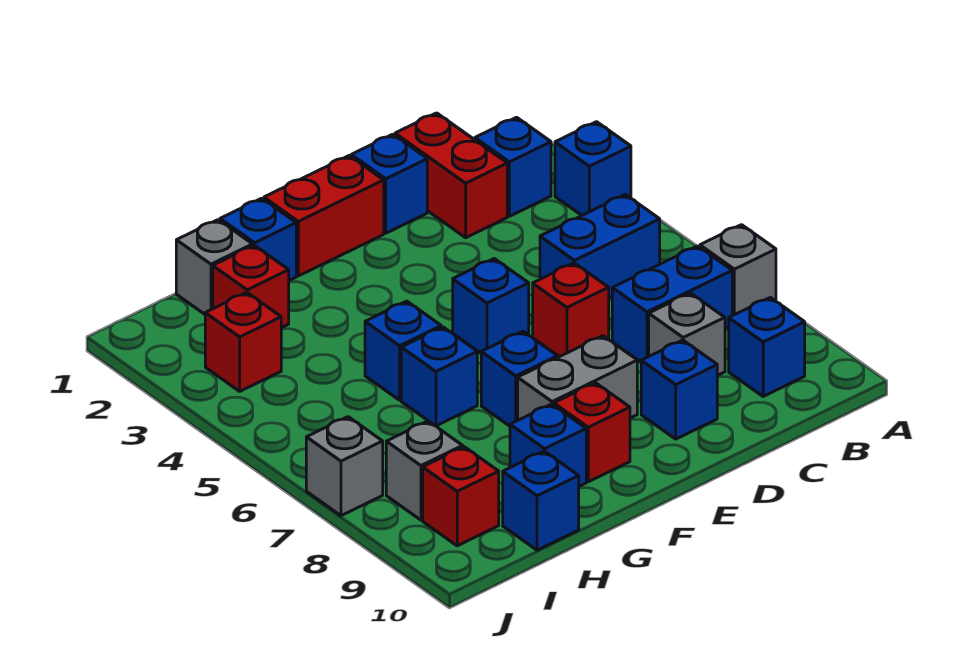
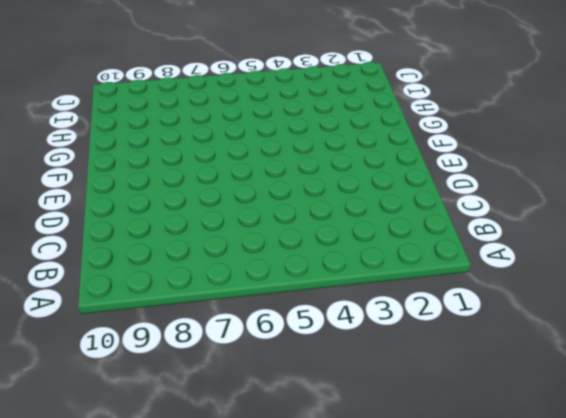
none -> blue brick A3 level 1
none -> grey brick A7 level 1
none -> blue brick B2 level 1

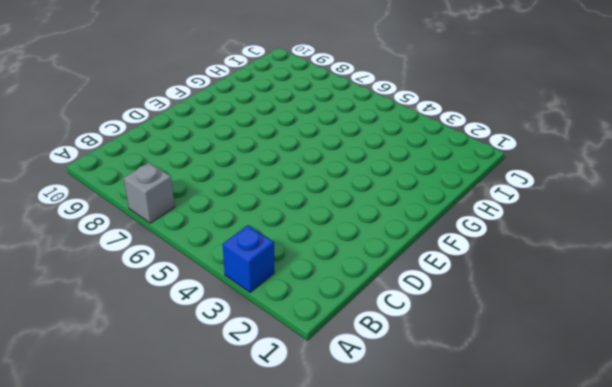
none -> blue brick B2 level 1
none -> blue brick B5:C5 level 1
none -> blue brick B7:C7 level 1

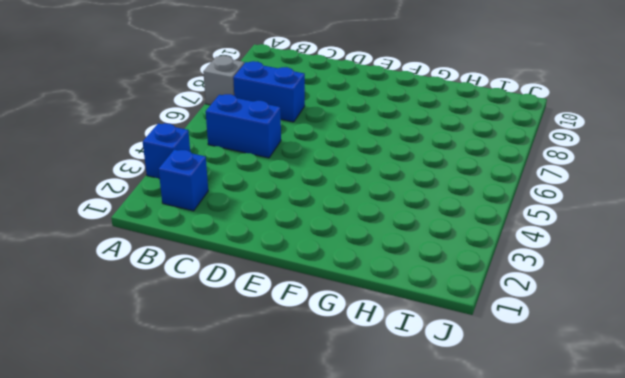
none -> blue brick B9 level 1
none -> red brick C1:C2 level 1
none -> grey brick C8 level 1

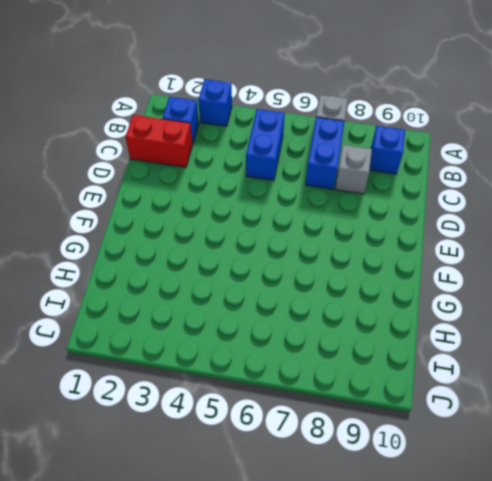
none -> blue brick D1 level 1
none -> red brick D6 level 1
none -> blue brick D9 level 1

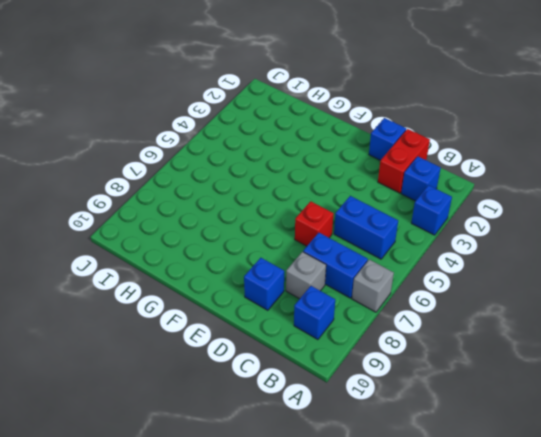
none -> red brick E1:F1 level 1
none -> blue brick E5 level 1
none -> grey brick E8:F8 level 1

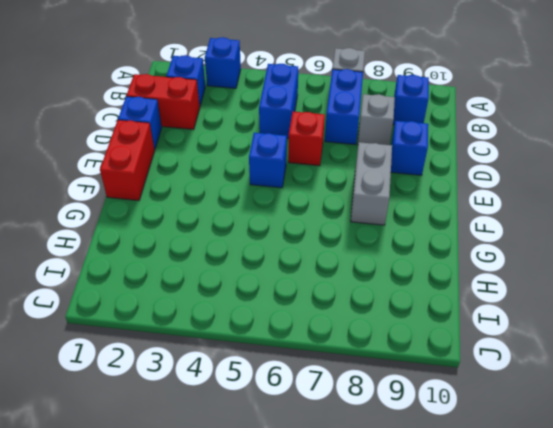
none -> blue brick F7 level 1
none -> red brick F9 level 1
none -> blue brick G1 level 1

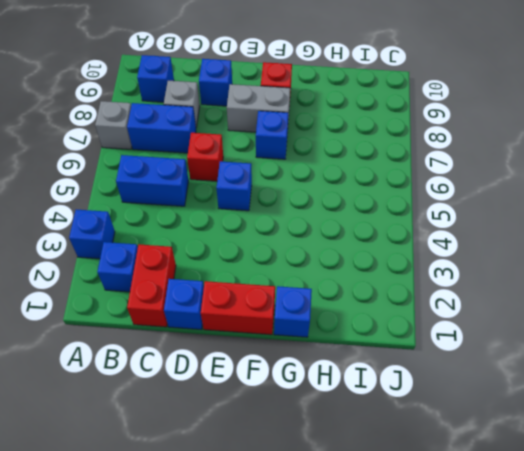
none -> blue brick G5 level 1
none -> blue brick G6 level 1
none -> blue brick G9 level 1

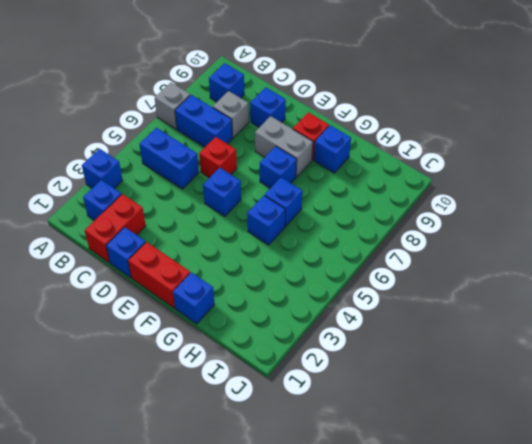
none -> grey brick H1 level 1
none -> red brick H2 level 1
none -> blue brick H10 level 1

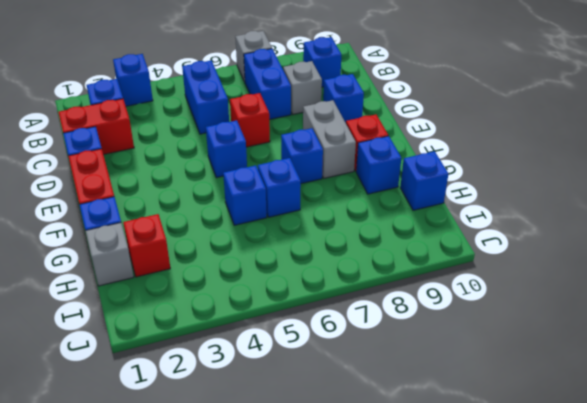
none -> red brick I3 level 1
none -> grey brick I8 level 1
none -> red brick I9 level 1

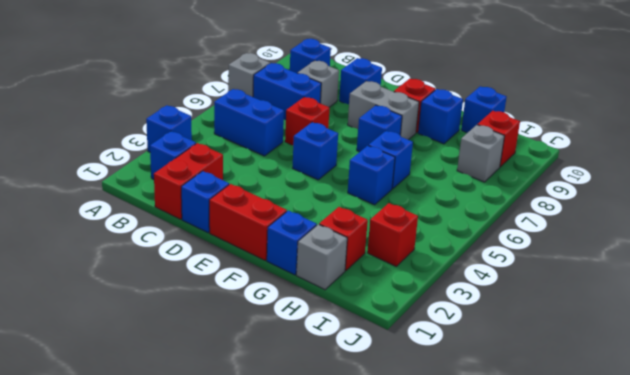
none -> grey brick J7 level 1

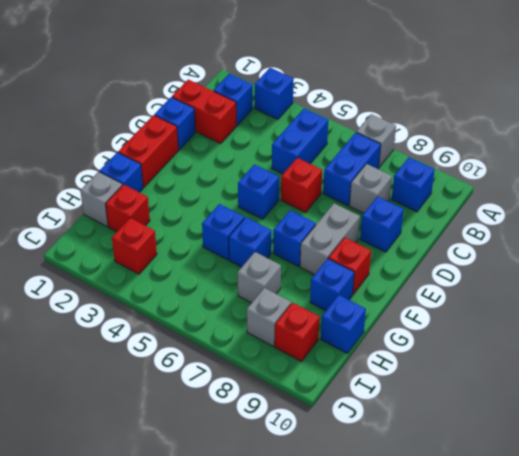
grey brick H7 level 1 -> grey brick J7 level 1

